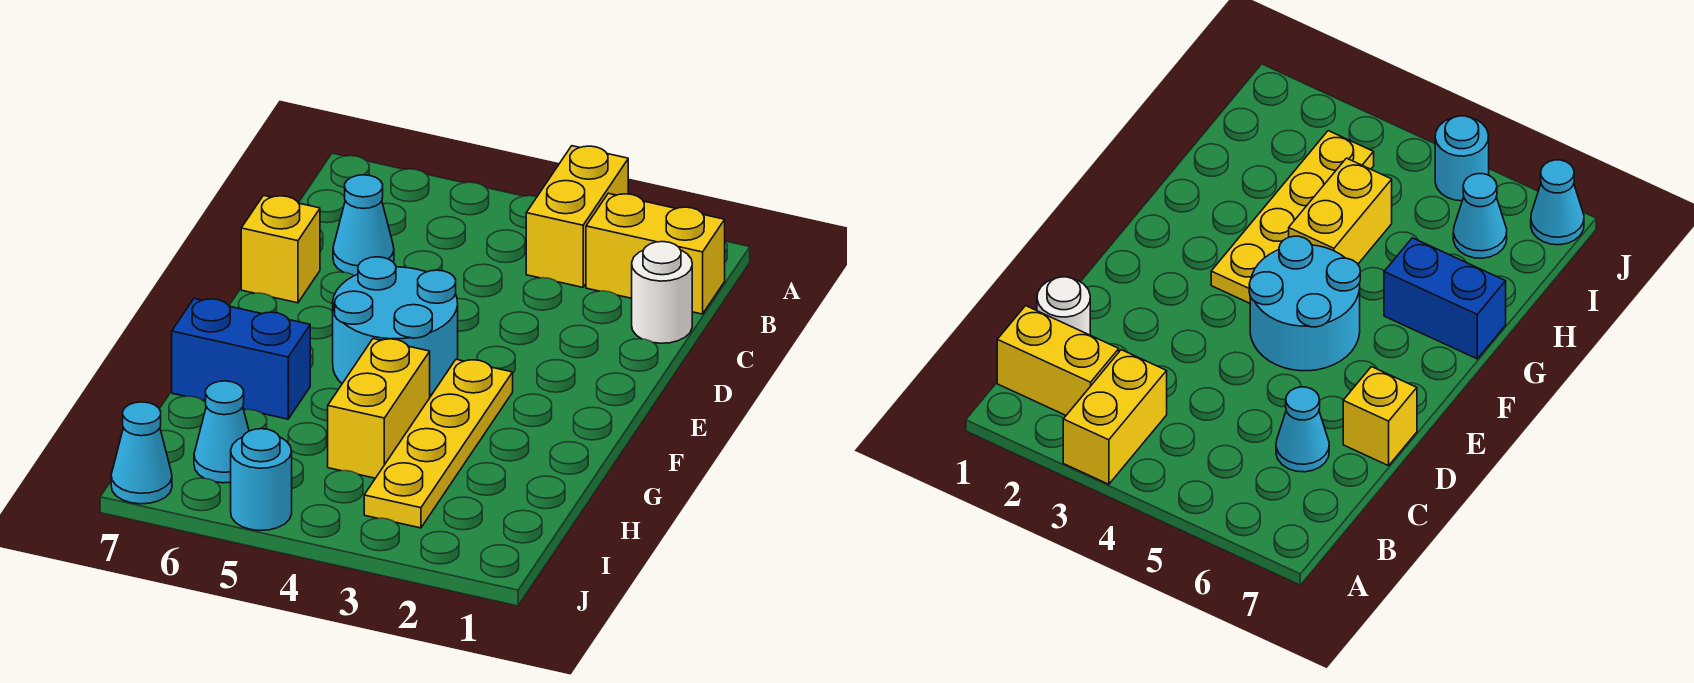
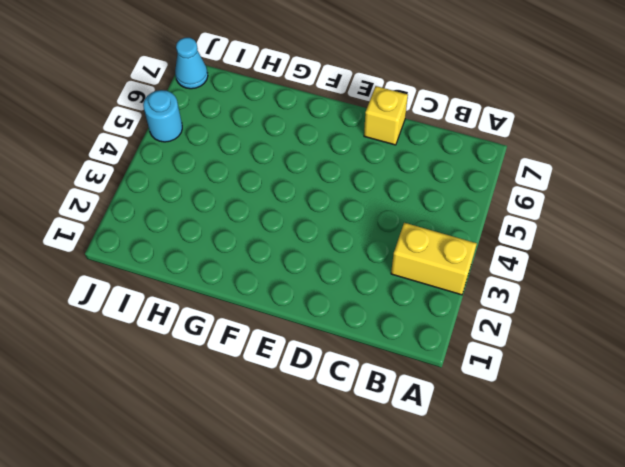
none -> yellow brick B1:B2 level 1
none -> white round brick C1 level 1
none -> cyan cone C6 level 1

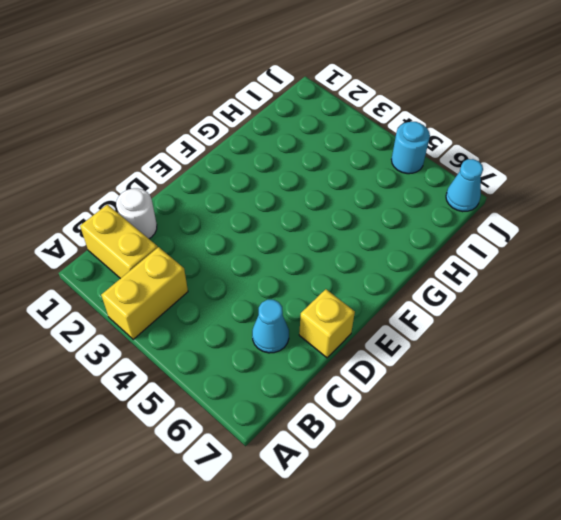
none -> cyan round brick E4:F5 level 1
none -> yellow plate F3:I3 level 1
none -> yellow brick G4:H4 level 1

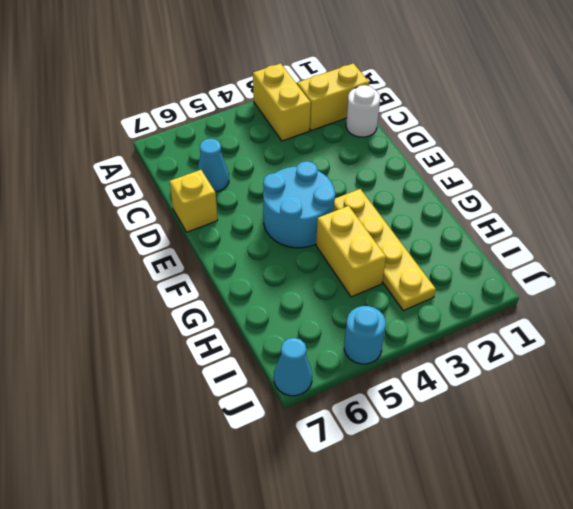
none -> blue brick G6:G7 level 1
none -> cyan cone I6 level 1

